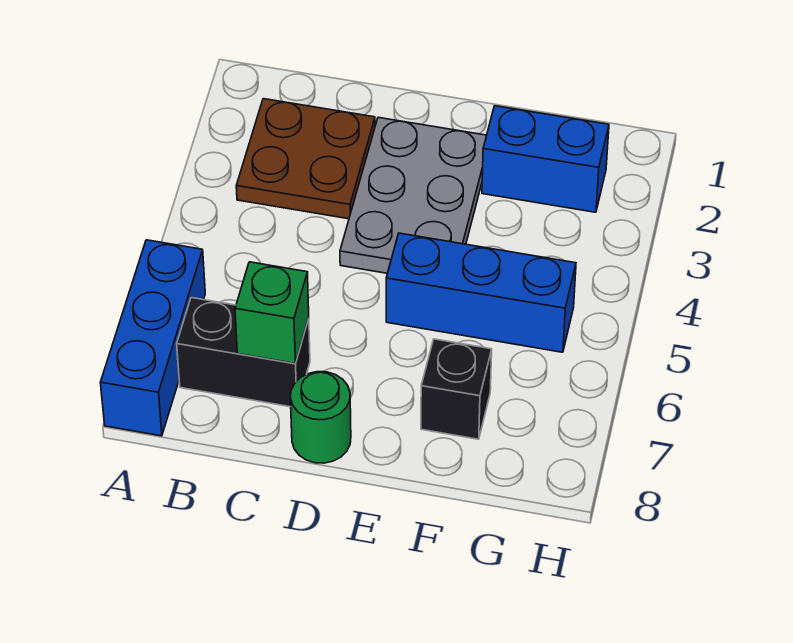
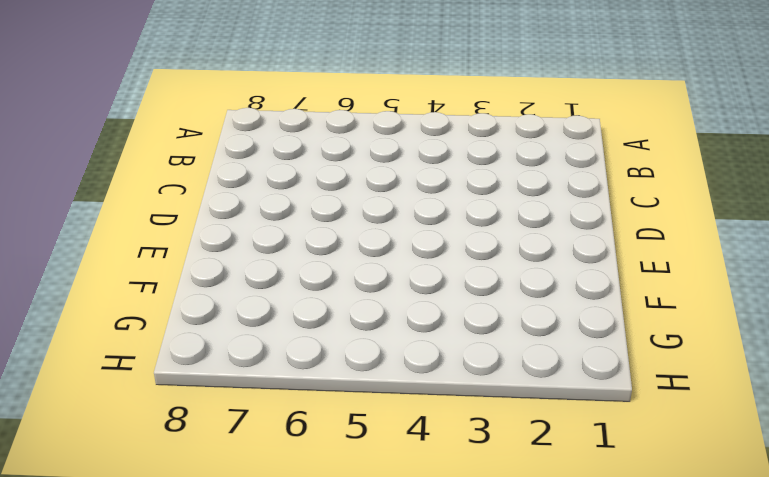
none -> blue brick A6:A8 level 1
none -> brown plate B2:C3 level 1

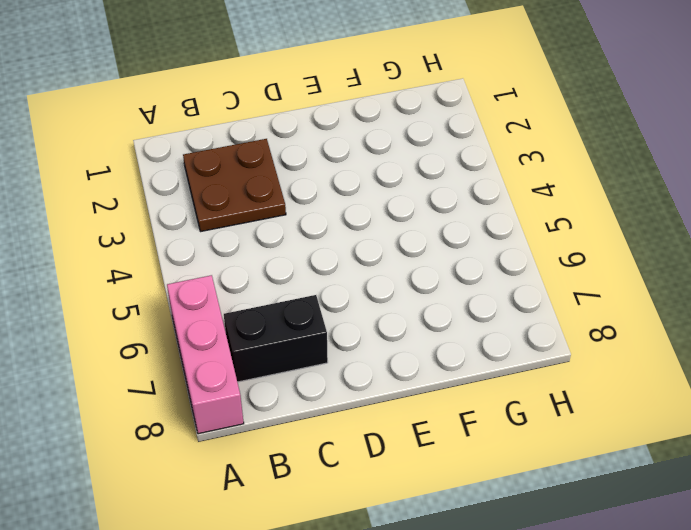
pink brick A6:A8 level 1 -> blue brick A6:A8 level 1
none -> grey plate D2:E4 level 1
none -> green round brick D8 level 1

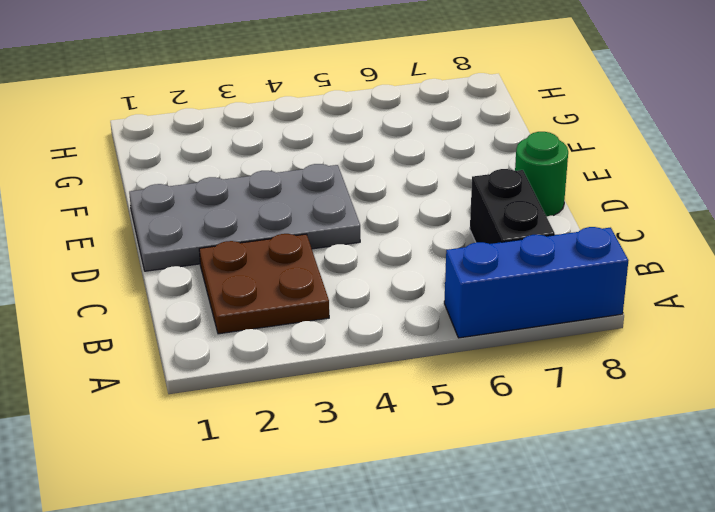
grey plate D1:E4 level 1 -> grey plate D2:E4 level 1
none -> blue brick E5:G5 level 1
none -> blue brick F2:G2 level 1

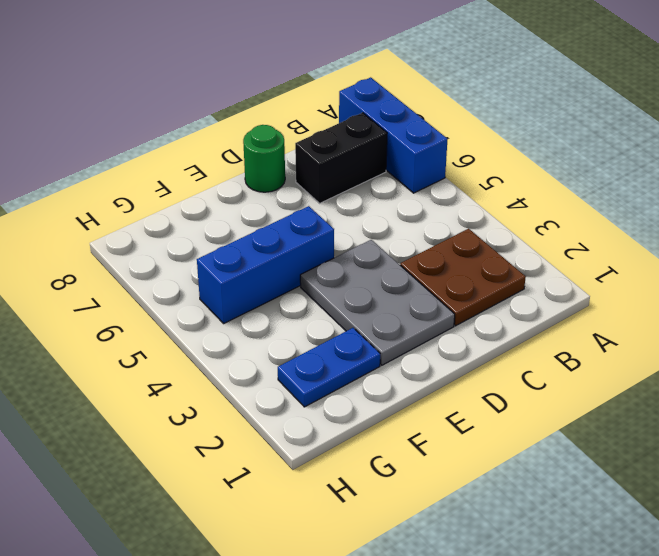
blue plate F2:G2 level 1 -> blue brick F2:G2 level 1
none -> black brick F7 level 1
none -> green brick C7 level 2

